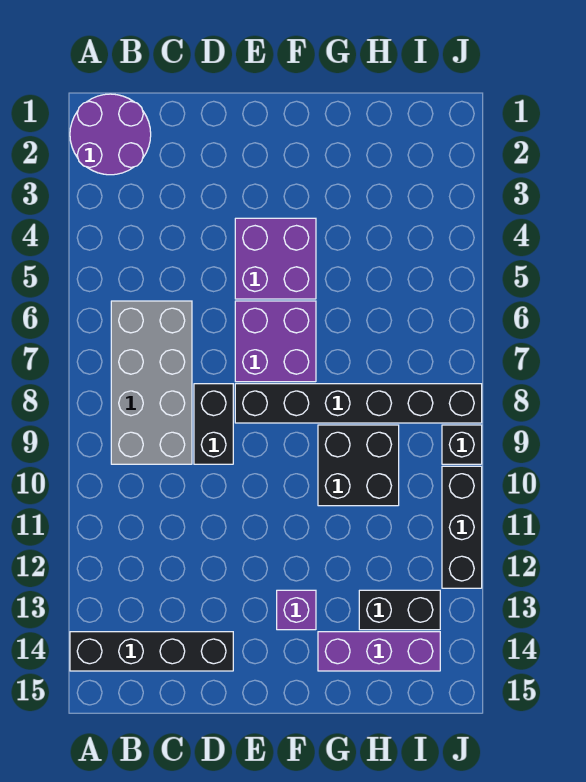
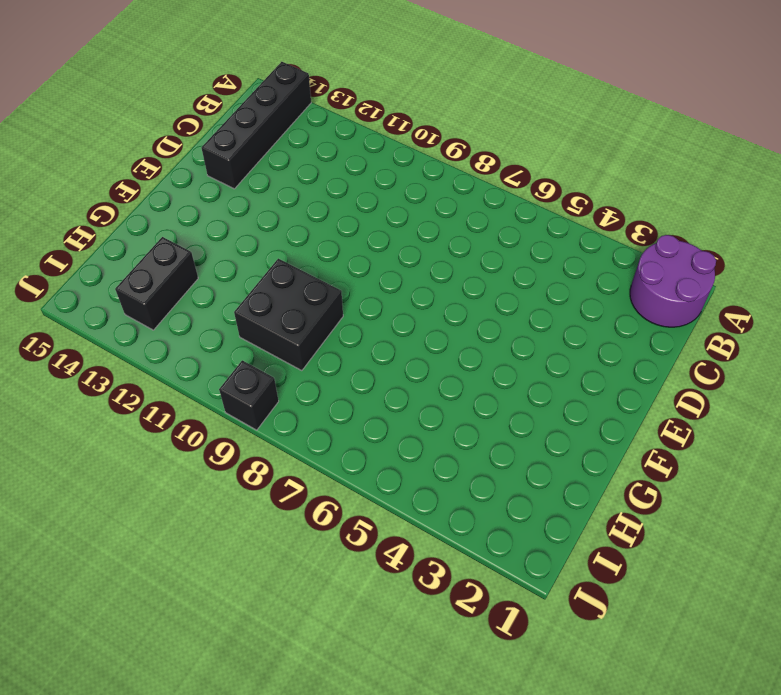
none -> grey brick B6:C9 level 1
none -> black brick D8:D9 level 1
none -> purple brick E4:F5 level 1

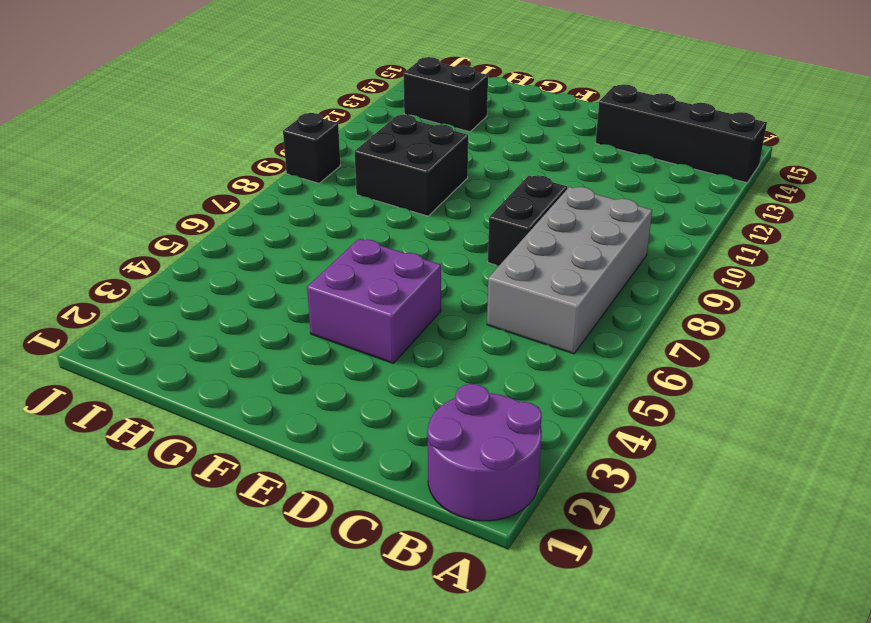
none -> purple brick E6:F7 level 1
none -> black brick E8:J8 level 1
none -> purple brick F13 level 1

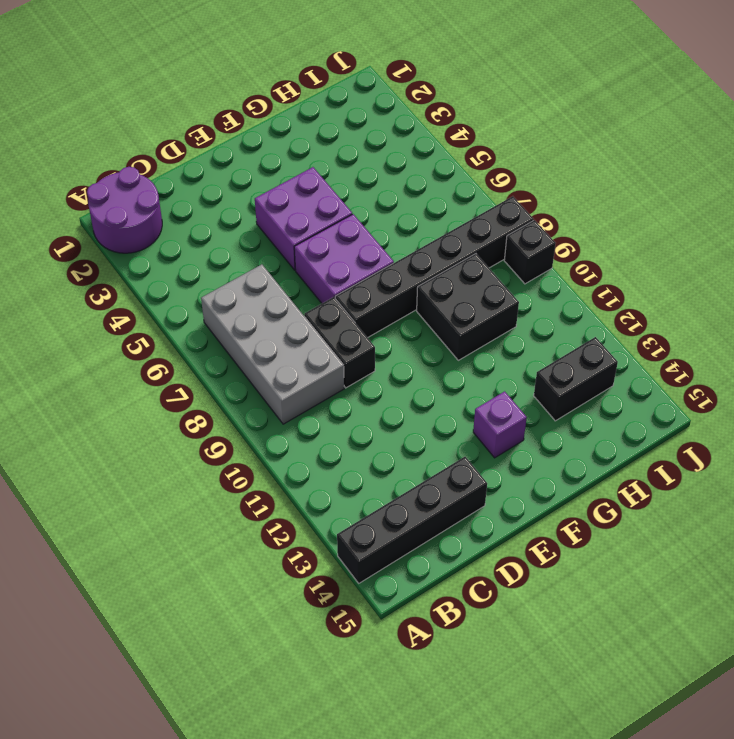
none -> purple brick G14:I14 level 1
none -> black brick J10:J12 level 1

